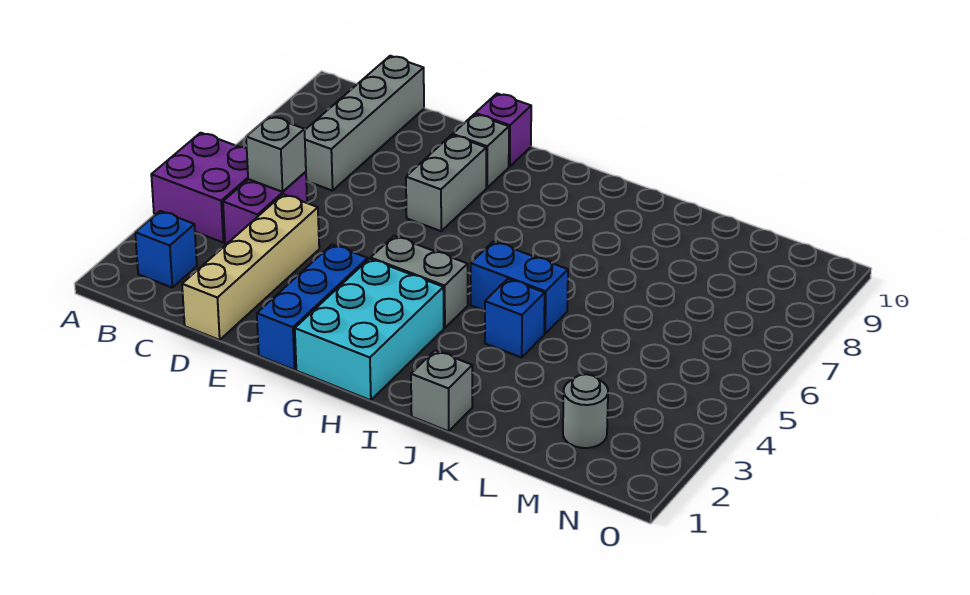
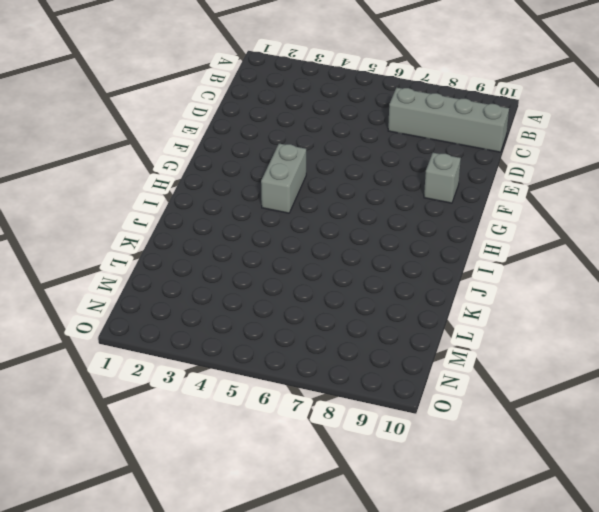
none -> purple brick A4:B5 level 1
none -> blue brick B2 level 1
none -> purple brick C4:C5 level 1

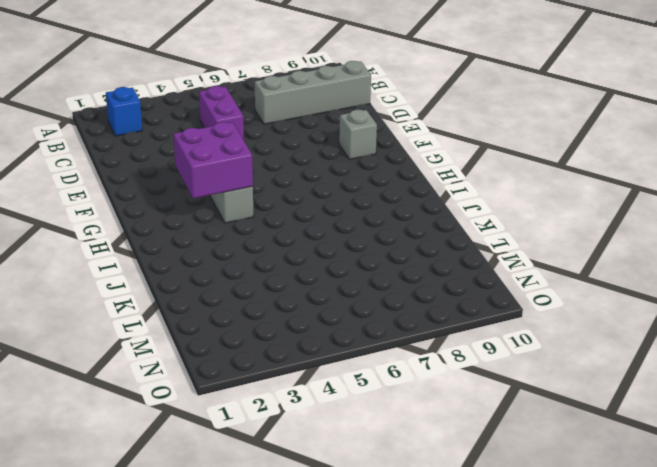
purple brick C5:D5 level 1 -> purple brick C4:C5 level 1
purple brick G3:H4 level 2 -> purple brick A4:B5 level 1
none -> tan brick D1:D4 level 1
none -> blue brick F1:F3 level 1
none -> grey brick F7:F8 level 1

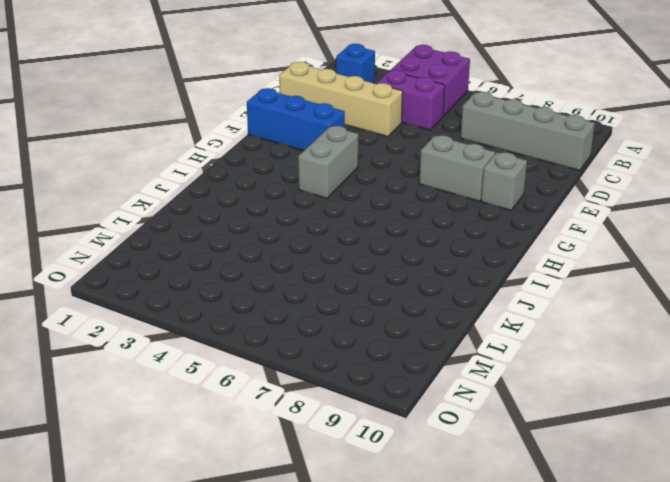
none -> purple brick F10 level 1
none -> cyan brick G1:H3 level 1
none -> blue brick I5:J5 level 1

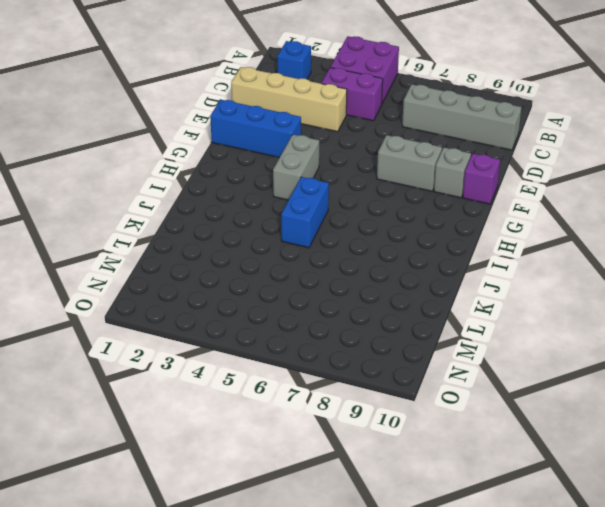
none -> cyan brick G1:H3 level 1
none -> grey brick J1 level 1
none -> blue brick J4 level 1

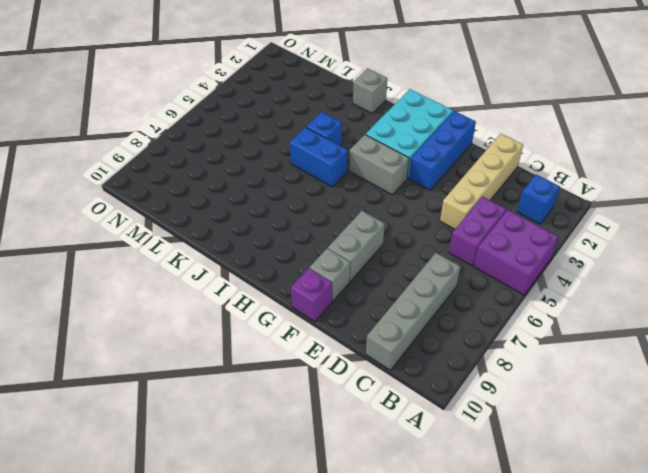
none -> grey round brick M2 level 1
none -> grey brick C5 level 2

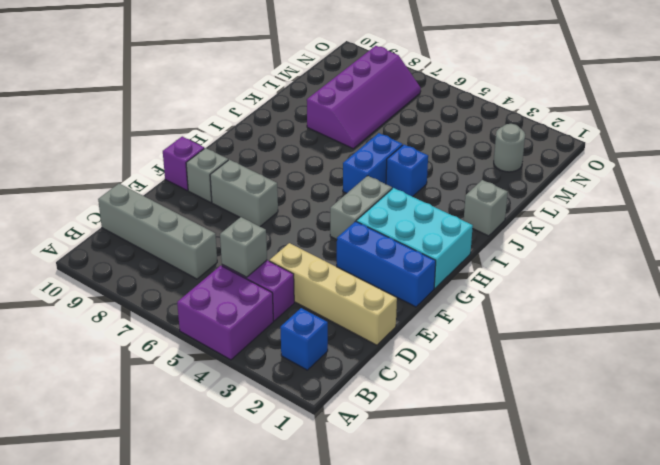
purple slope K7:N8 level 1 top 8 -> none

